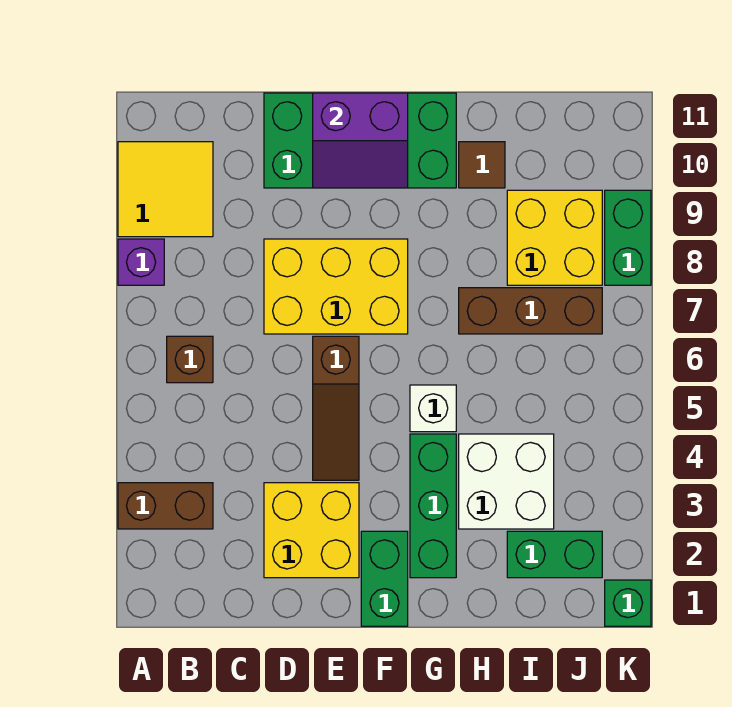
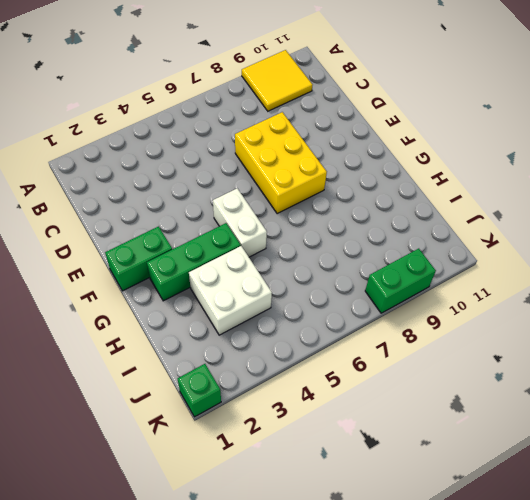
white brick F5:G5 level 1 -> white brick G5 level 1
none -> brown brick A3:B3 level 1
none -> purple brick A8 level 1
none -> brown brick B6 level 1

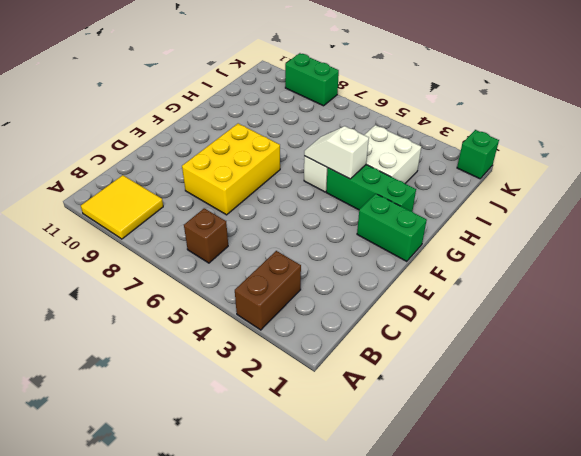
white slope G4:G5 level 2 top 4 -> none
none -> purple brick A8 level 1
none -> yellow brick D2:E3 level 1
none -> green brick D10:G11 level 1

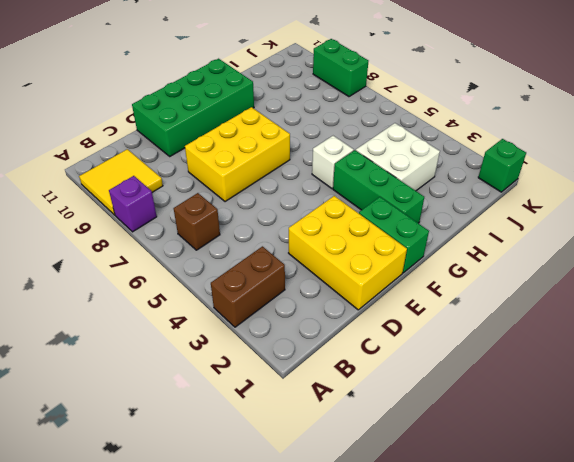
yellow brick D1:E3 level 1 -> yellow brick D2:E3 level 1
none -> brown slope E4:E6 level 1 top 6
none -> brown brick H7:J7 level 1
none -> brown tile H10 level 1

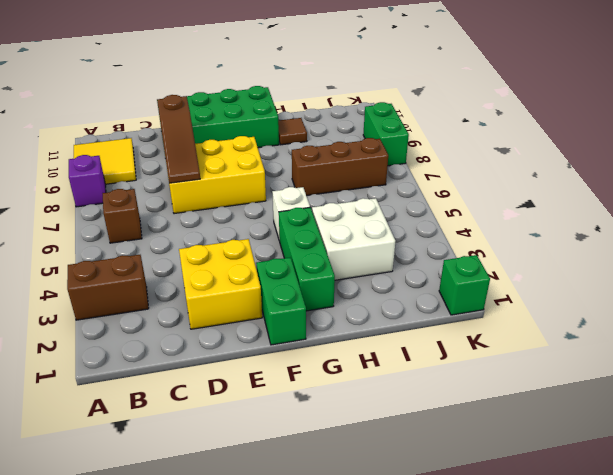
brown slope D7:D9 level 2 top 9 -> brown slope E4:E6 level 1 top 6
none -> green brick I2:J2 level 1
none -> yellow brick I8:J9 level 1
none -> purple slope E10:F11 level 2 top 11

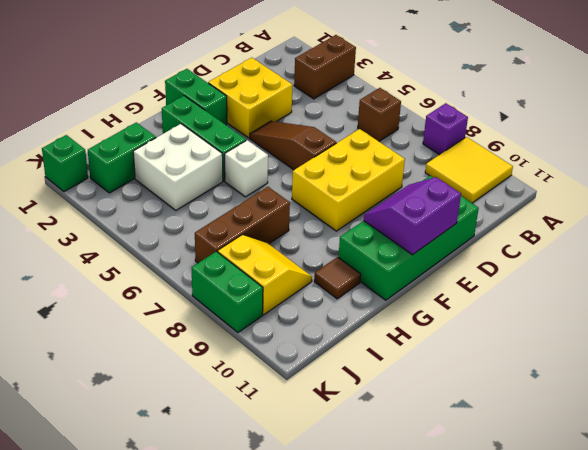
yellow slope I8:J9 level 1 top J -> yellow brick I8:J9 level 1

